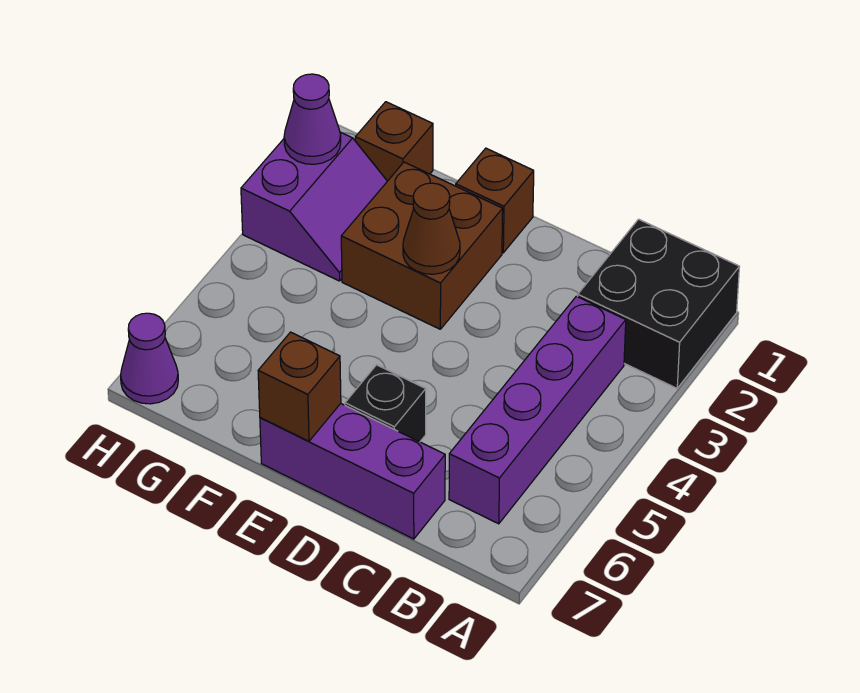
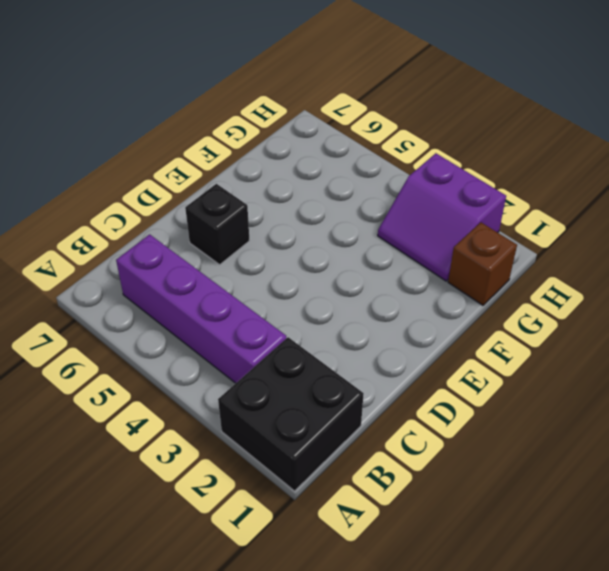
none -> purple brick C7:E7 level 1
none -> brown brick E1 level 1
none -> brown brick E2:F3 level 1

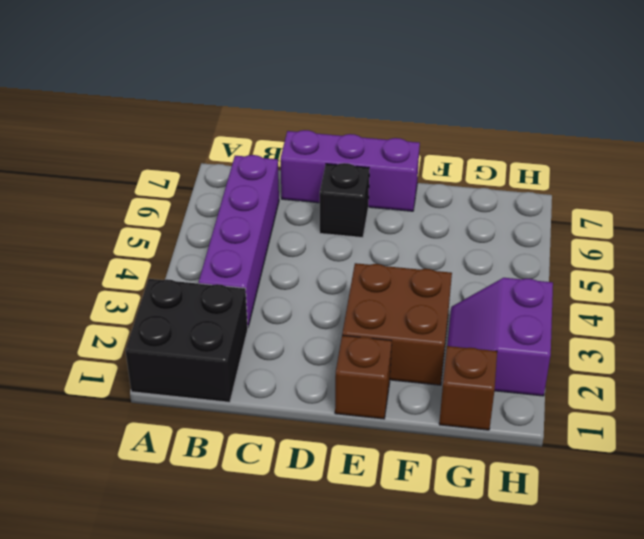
none -> purple cone H7 level 1
none -> brown cone E3 level 2
none -> brown brick E7 level 2

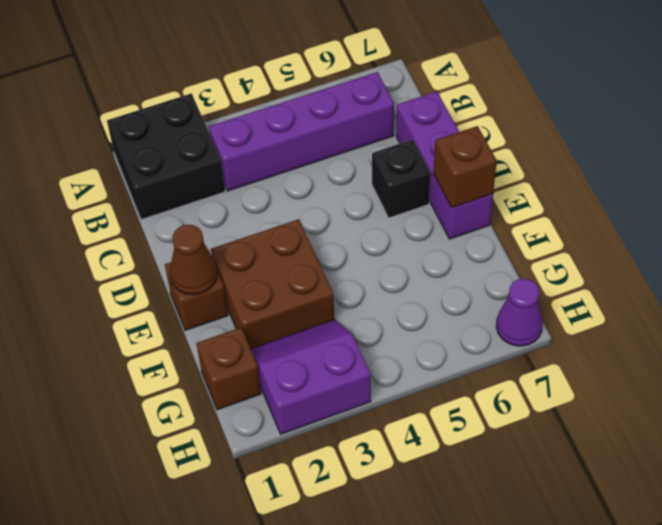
brown cone E1 level 2 -> brown cone E3 level 2
none -> purple cone H2 level 2

